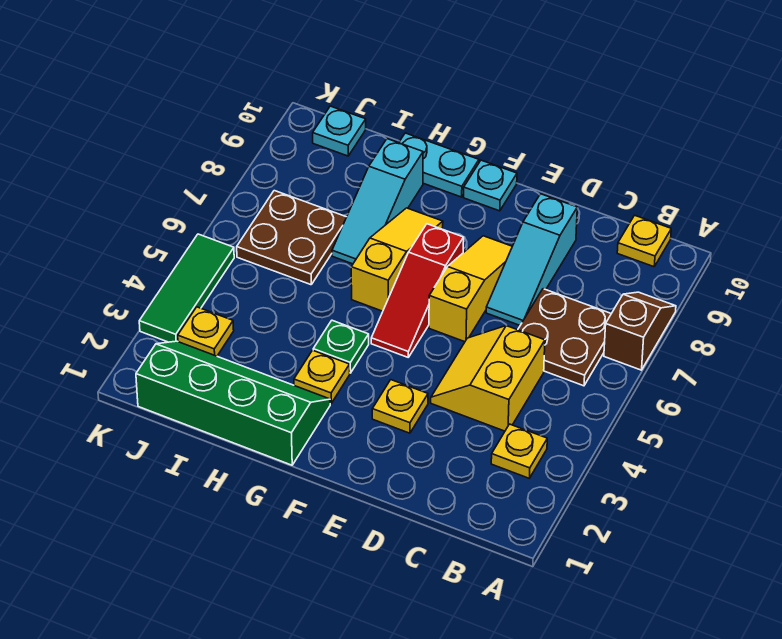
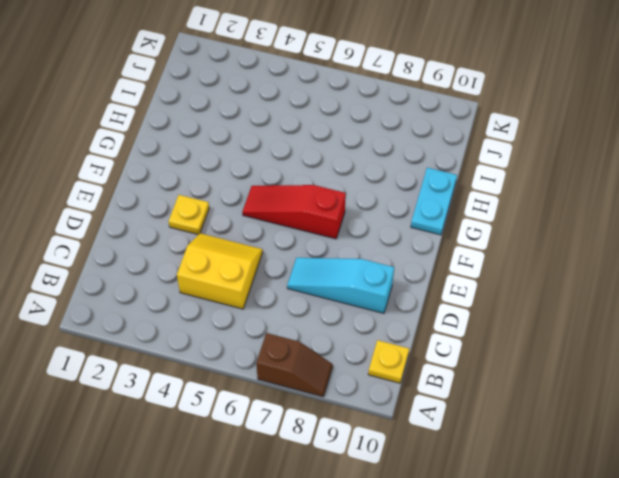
none -> yellow plate B3 level 1
none -> brown plate B6:C7 level 1
none -> yellow slope E6:E8 level 1 top 6

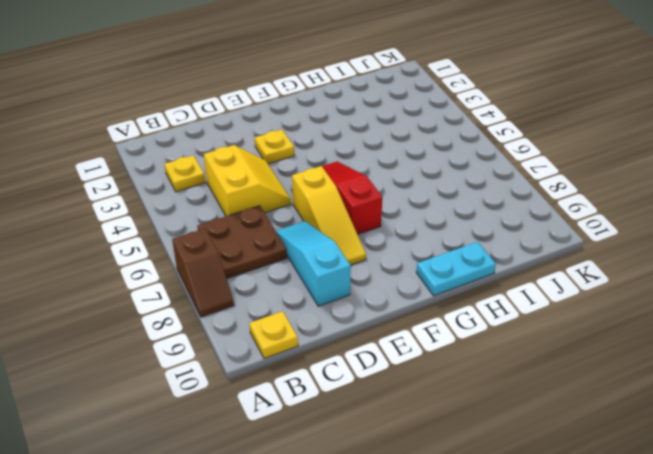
none -> cyan plate F10 level 1
none -> green slope G1:J2 level 1 top 1
none -> yellow plate G3 level 1

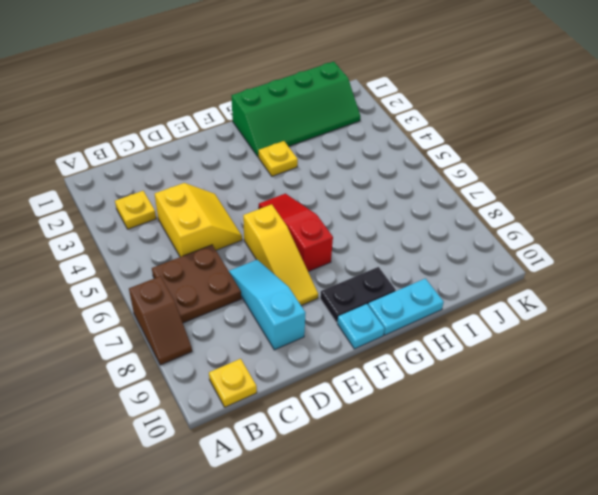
black plate F9:G9 level 1 -> none
none -> yellow plate E3 level 1
none -> green plate G4 level 1
none -> yellow slope G6:G8 level 1 top 6

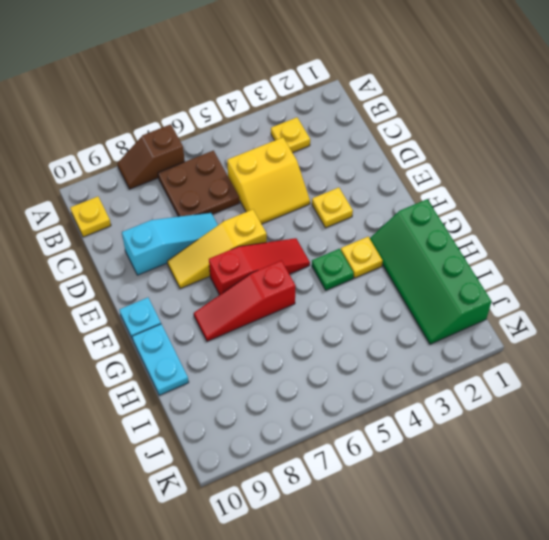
red slope G6:G8 level 1 top 6 -> yellow slope G6:G8 level 1 top 6
none -> cyan slope H7:H9 level 1 top 9
none -> brown plate I6:J7 level 1
none -> yellow plate J3 level 1

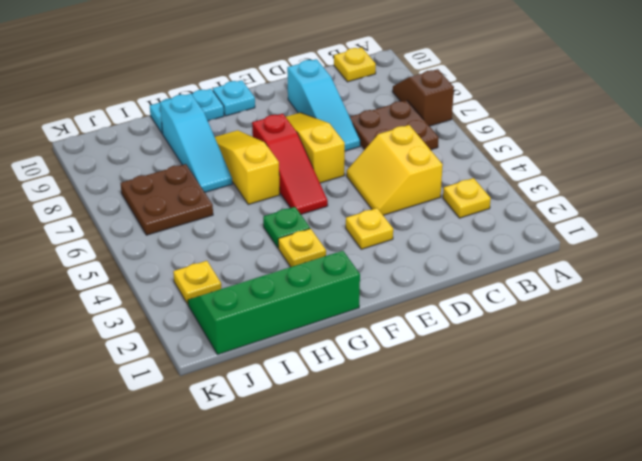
none -> cyan plate J10 level 1
none -> green tile K3:K5 level 1

